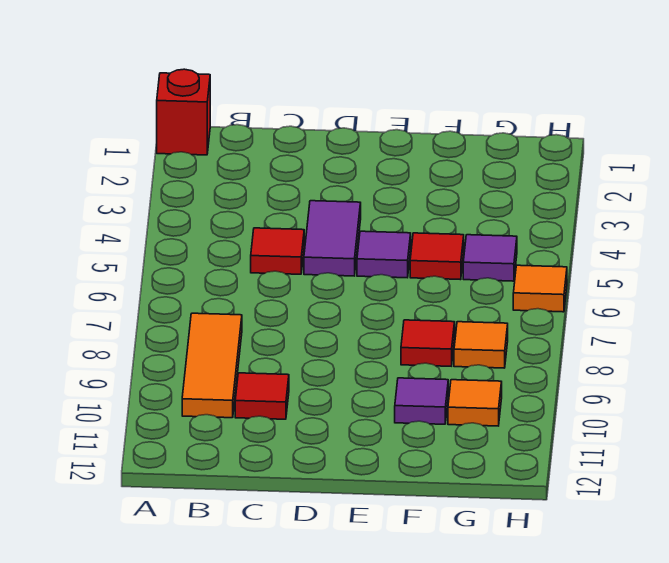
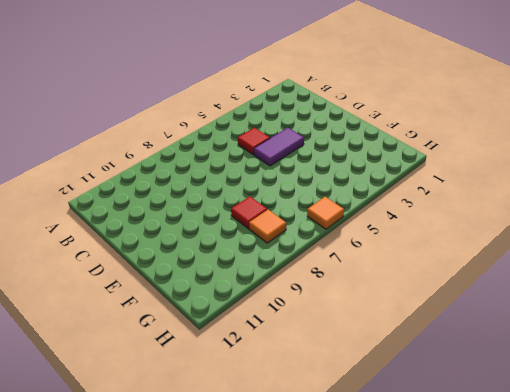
none -> red brick A1 level 1
none -> orange tile B8:B10 level 1
none -> red tile C10 level 1

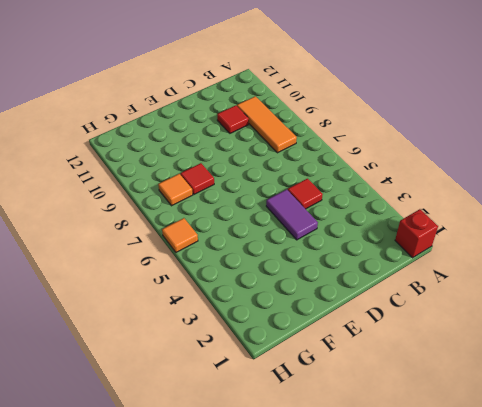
none -> purple tile E5 level 1
none -> red tile F5 level 1
none -> purple tile F10 level 1

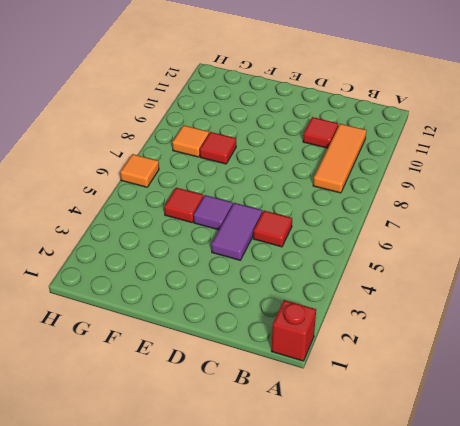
none -> purple tile F10 level 1
none -> purple tile G5 level 1
none -> orange tile G10 level 1

